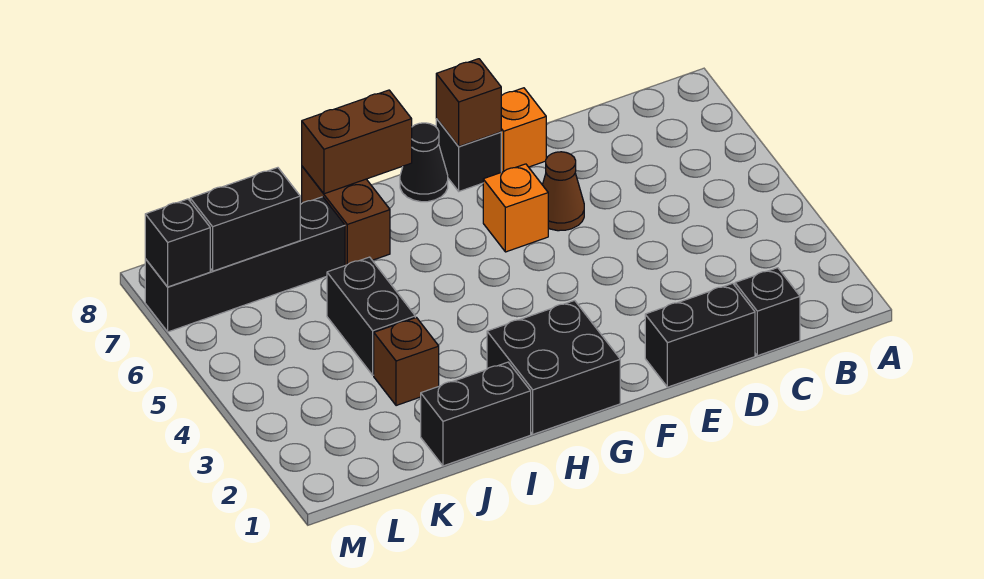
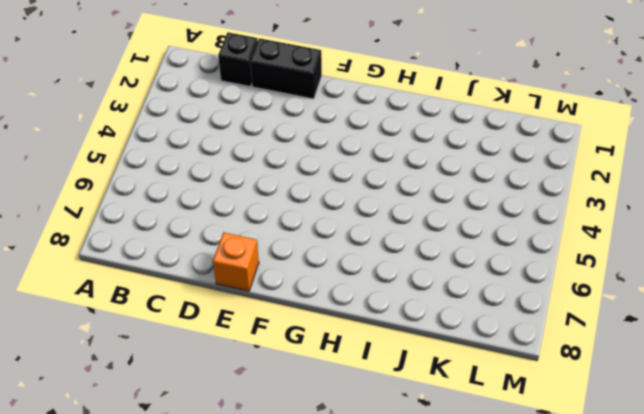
none -> brown cone E6 level 1
none -> orange brick F6 level 1
none -> black brick F8 level 1

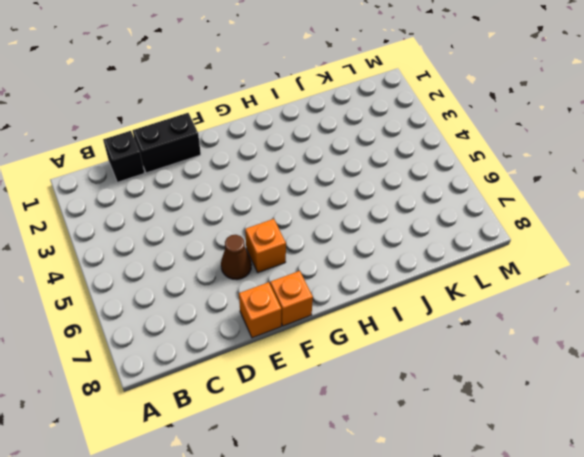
orange brick F8 level 1 -> black brick F8 level 1
none -> black brick G1:H2 level 1
none -> black cone G8 level 1
none -> black brick I1:J1 level 1

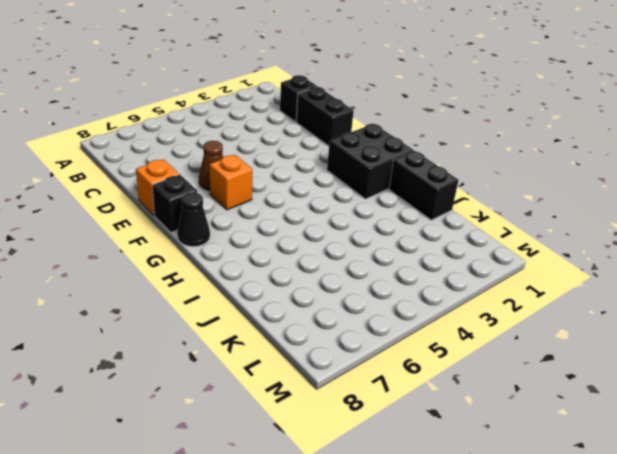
none -> brown brick I7:I8 level 1
none -> brown brick J3 level 1
none -> black brick J4:J5 level 1

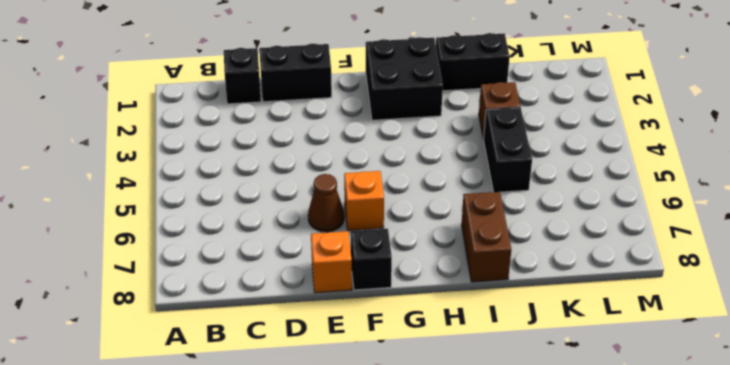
none -> black cone G8 level 1
none -> black brick J7:M7 level 1
none -> brown brick F8 level 2

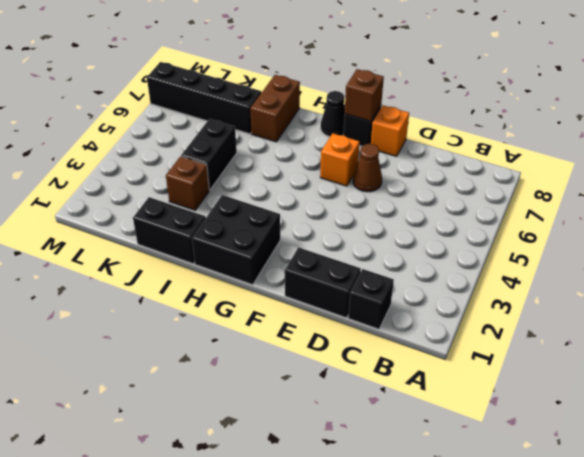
none -> brown brick H8:I8 level 2
none -> black brick K7:L7 level 2
none -> black brick M7 level 2

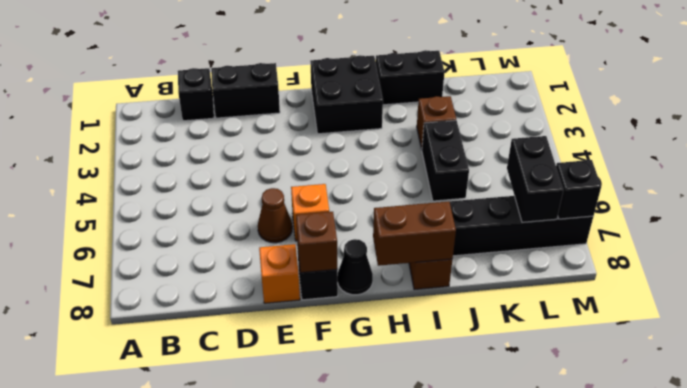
black brick L6:L7 level 2 -> black brick K7:L7 level 2

